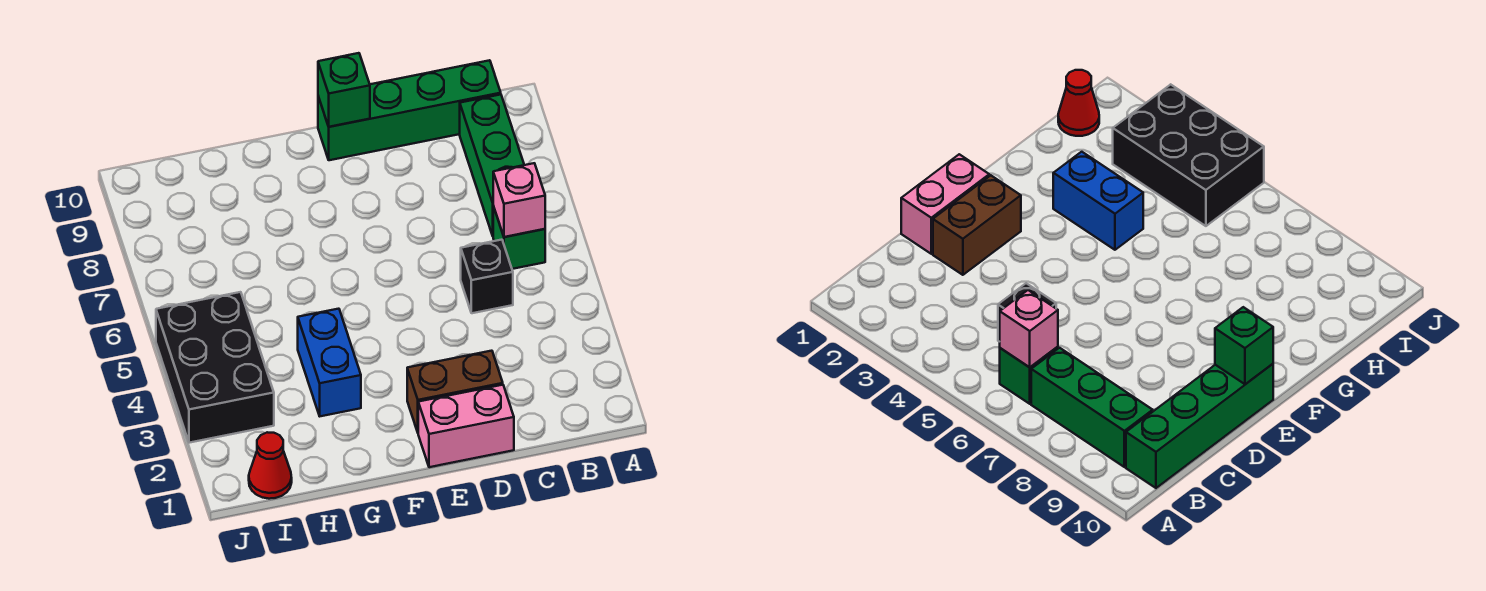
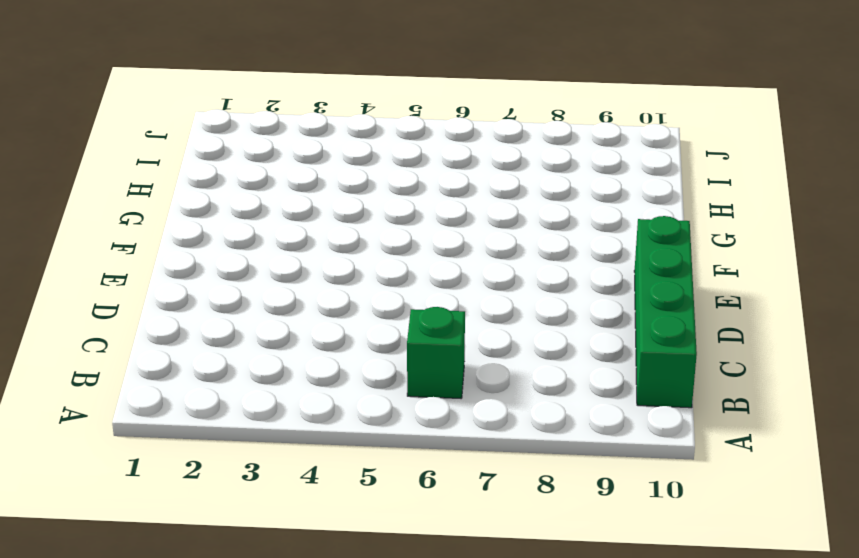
none -> green brick B7:B9 level 1
none -> black brick C5 level 1

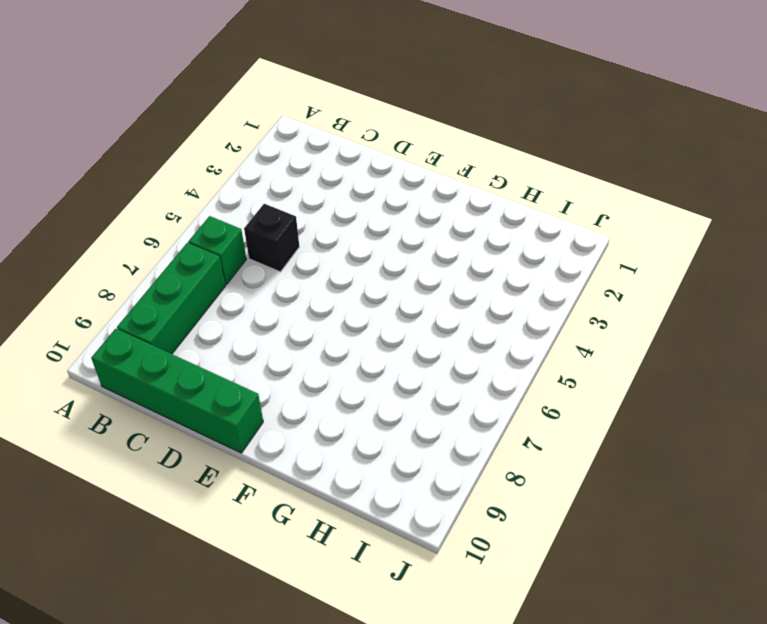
none -> pink brick D1:E1 level 1
none -> brown brick D2:E2 level 1

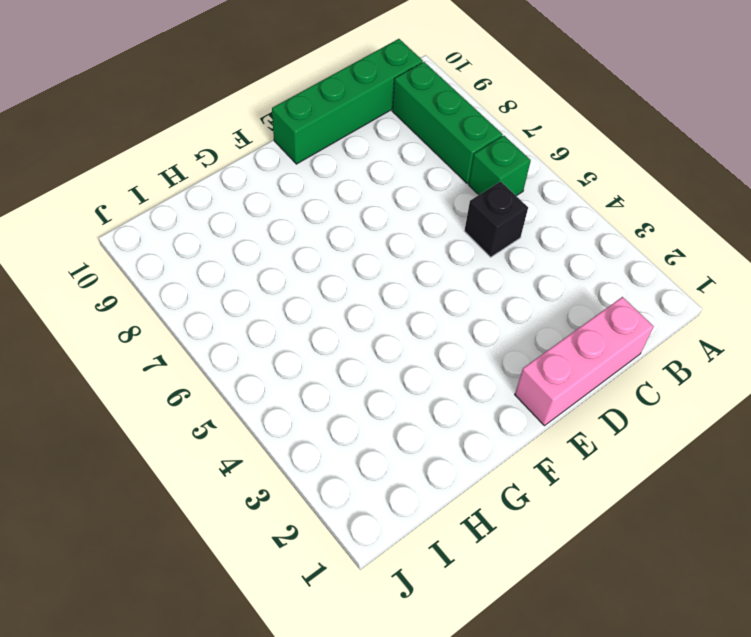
pink brick C1:E1 level 1 -> pink brick D1:E1 level 1
none -> brown brick D2:E2 level 1
none -> blue brick G3:G4 level 1

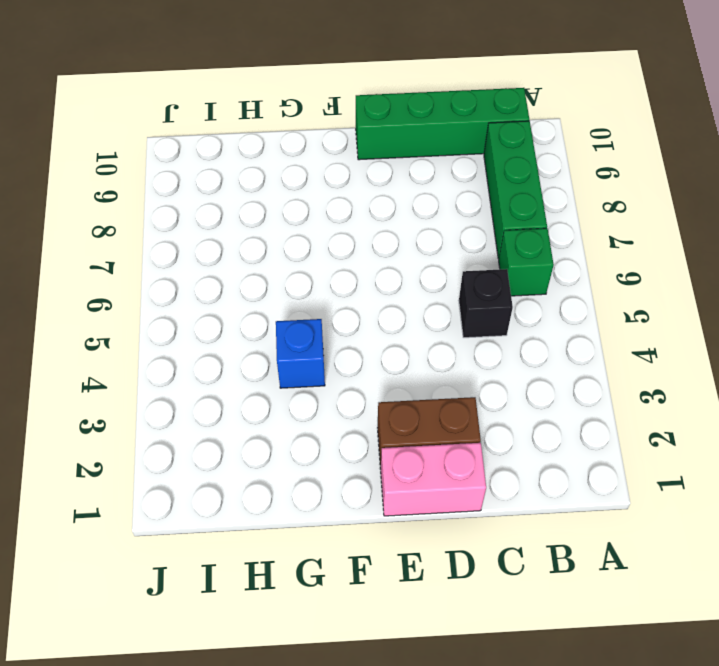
blue brick G4 level 1 -> blue brick G3:G4 level 1
none -> red cone I1 level 1
none -> black brick I3:J5 level 1

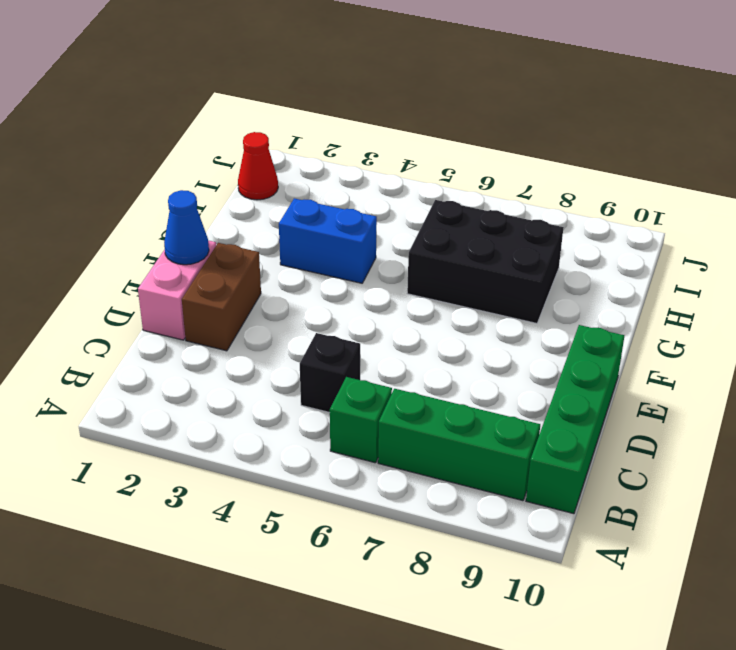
blue cone E1 level 2 -> none
black brick G6:H8 level 1 -> black brick I3:J5 level 1
none -> pink brick B6 level 2
none -> green brick E10 level 2

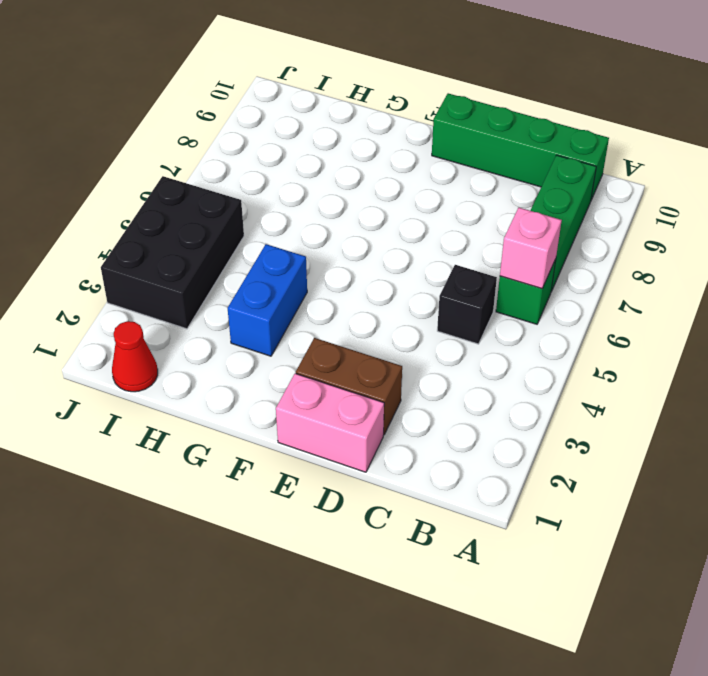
none -> green brick E10 level 2

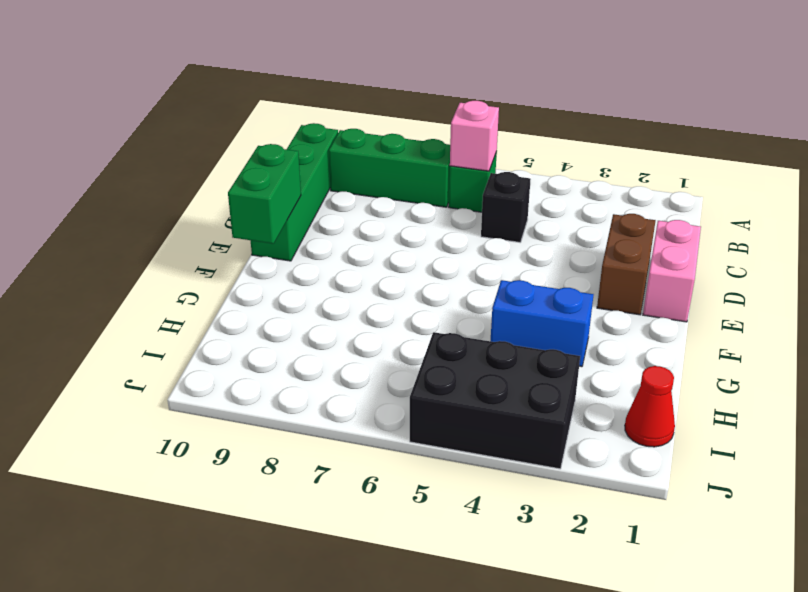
green brick E10:F10 level 2 -> green brick E10 level 2

